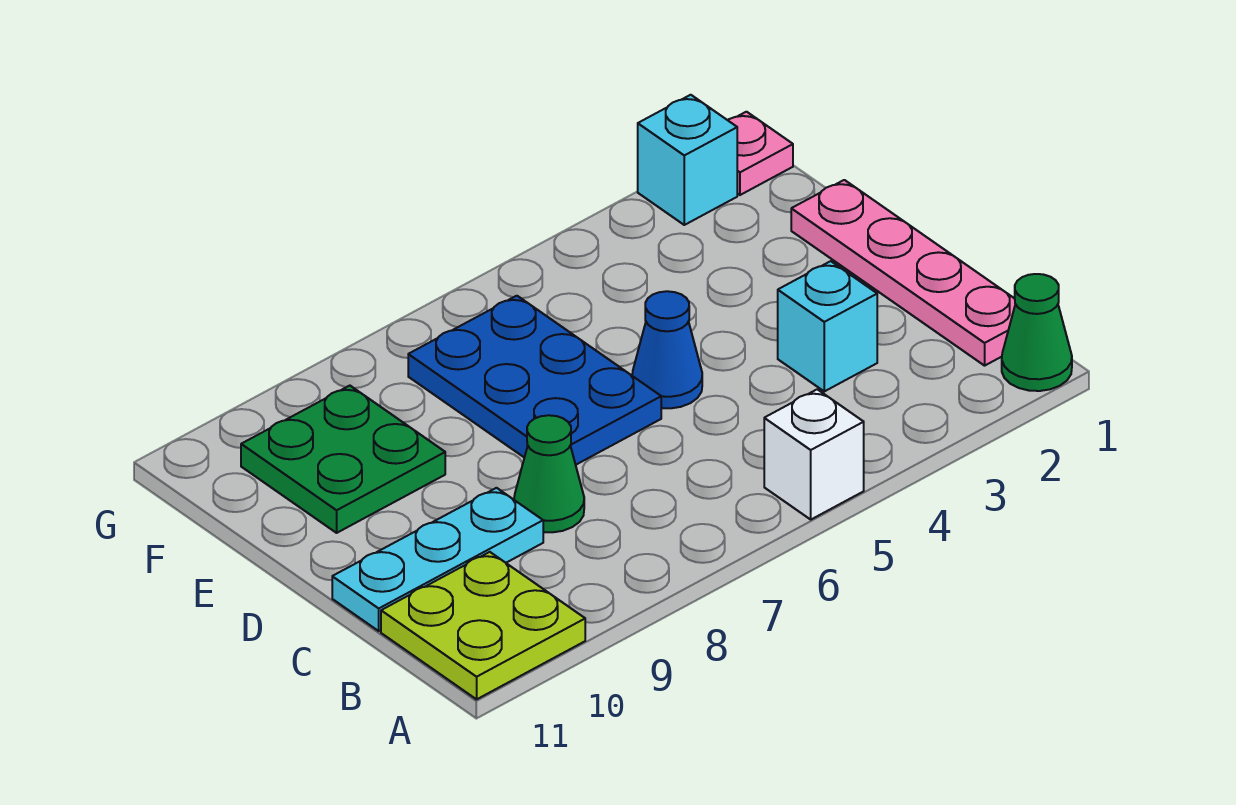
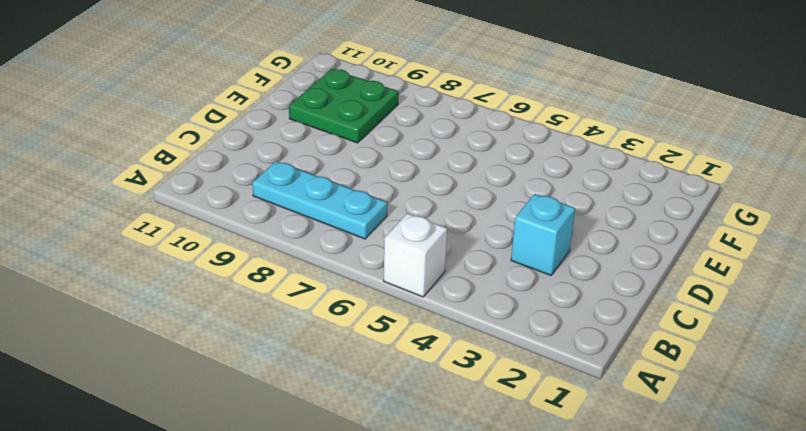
cyan plate B7:B9 level 1 -> cyan plate C9:C11 level 1
none -> green cone A1 level 1
none -> lime plate A10:B11 level 1
none -> pink plate B1:E1 level 1

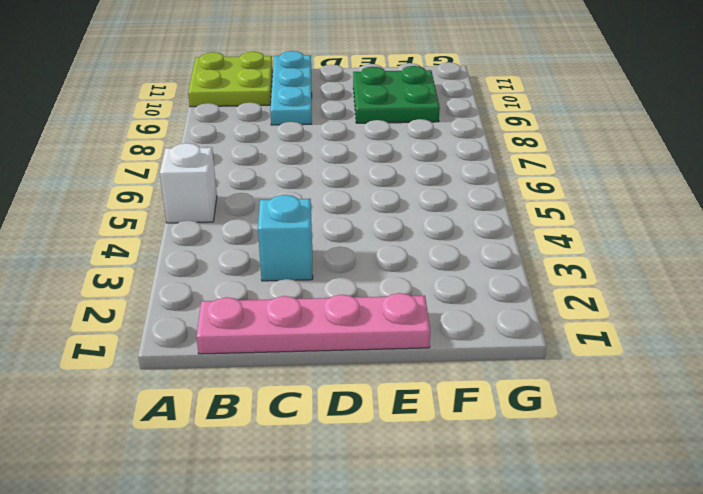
none -> green cone A1 level 1
none -> green cone C8 level 1
none -> blue cone D5 level 1

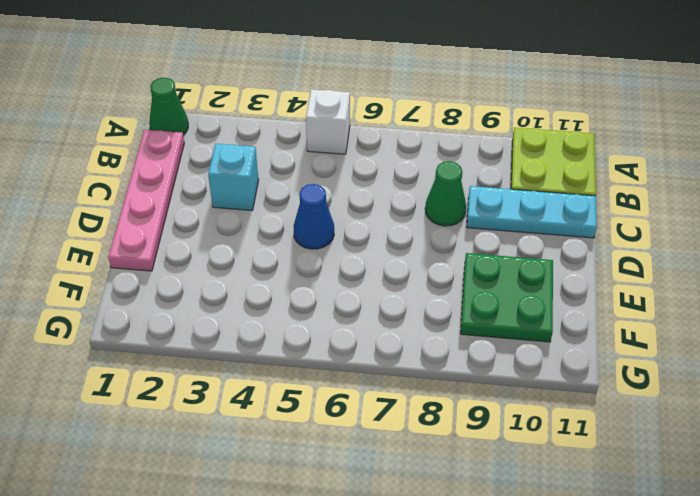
none -> blue plate D6:F7 level 1
none -> pink plate G1 level 1
none -> cyan brick G2 level 1

